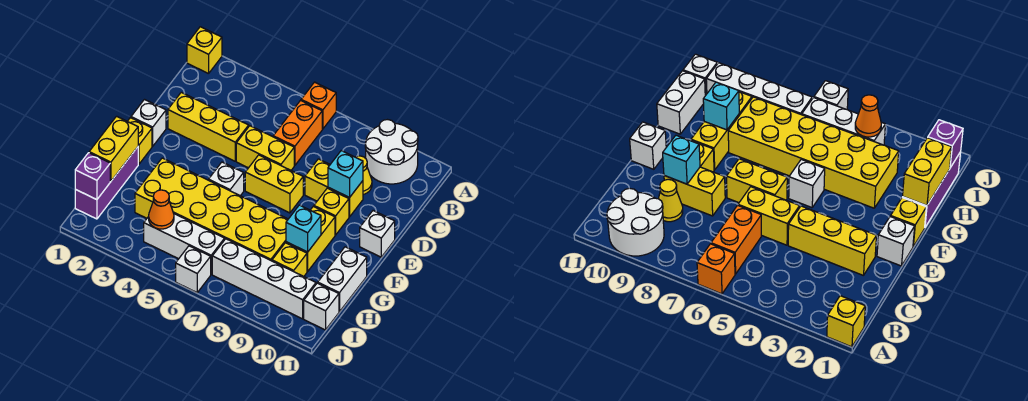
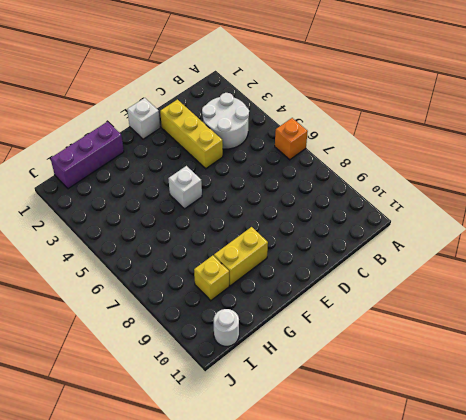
white round brick B3:C4 level 1 -> white round brick A9:B10 level 1
white round brick I11 level 1 -> white brick I11 level 1
none -> yellow brick A1 level 1
none -> orange brick B6:C6 level 1
none -> yellow cone C9 level 1

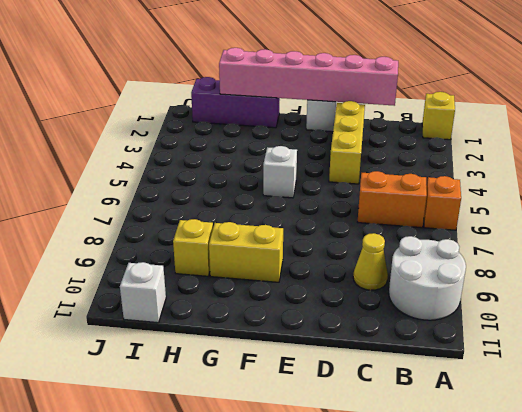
pink brick C1:H1 level 2 -> yellow brick G1:H1 level 2
none -> yellow brick D5:D6 level 1
none -> yellow brick D8:D9 level 1
none -> yellow brick E6:E7 level 1

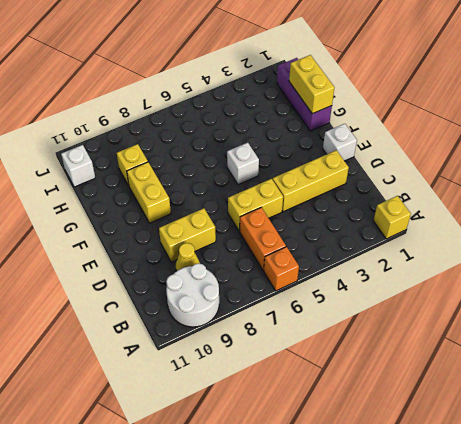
none -> yellow brick E6:E7 level 1
none -> yellow brick E9 level 1
none -> white brick E11 level 1

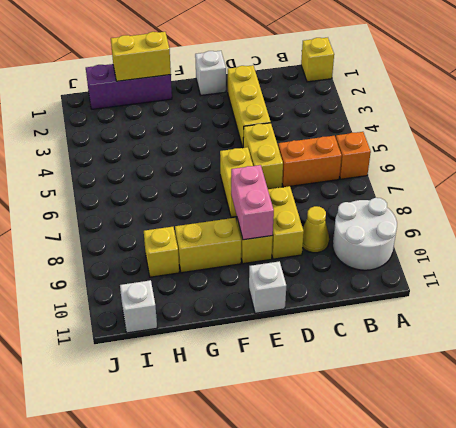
pink brick E8:E9 level 2 -> none
none -> yellow brick F1 level 1
none -> white brick F5 level 1
none -> yellow brick G3:H8 level 1

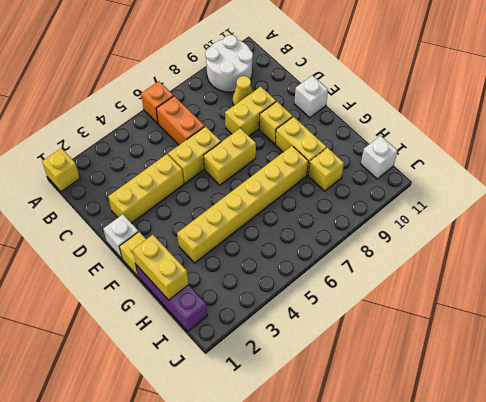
yellow brick G3:G8 level 1 -> yellow brick G3:H8 level 1
none -> white brick F5 level 1
none -> white brick G11:H11 level 1
none -> white brick I4:I6 level 1

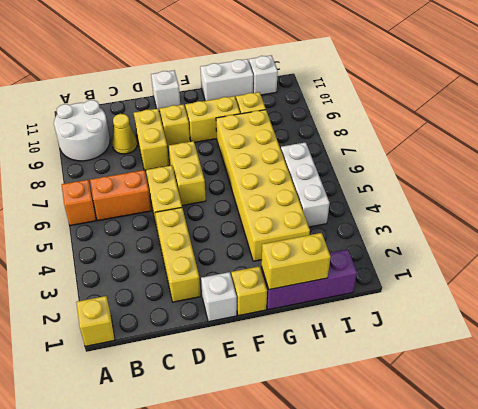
none -> white brick F5 level 1
none -> white brick I7:I10 level 1
none -> white brick J6 level 1

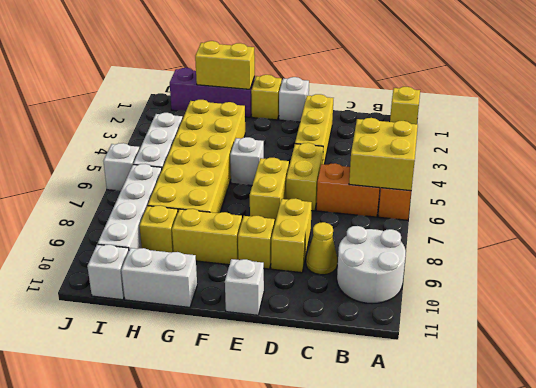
yellow brick A5:B6 level 2 -> none
none -> cyan brick D9 level 2
none -> cyan brick G9 level 2
none -> purple brick I1 level 2

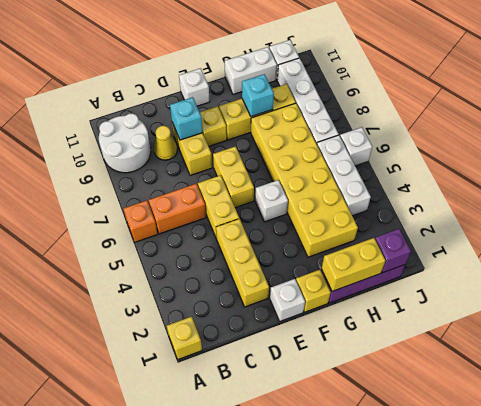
none -> orange cone I4 level 2

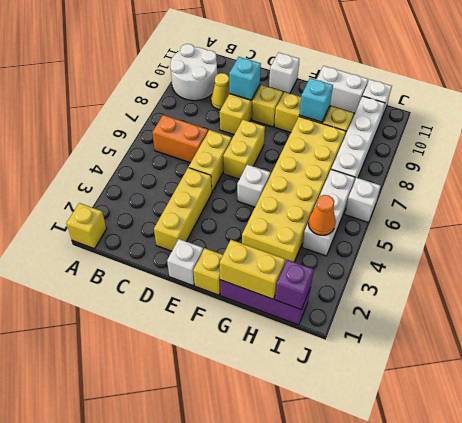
none -> orange brick A6 level 1

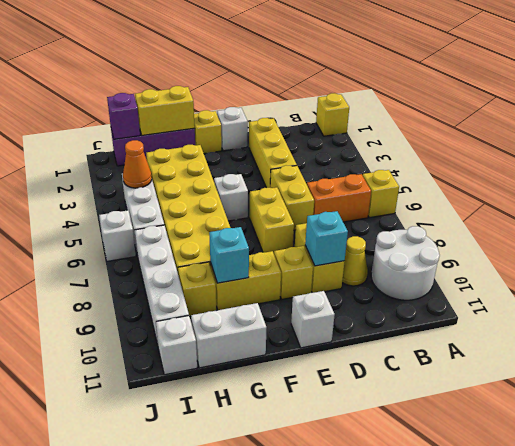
yellow brick A6 level 1 -> orange brick A6 level 1

